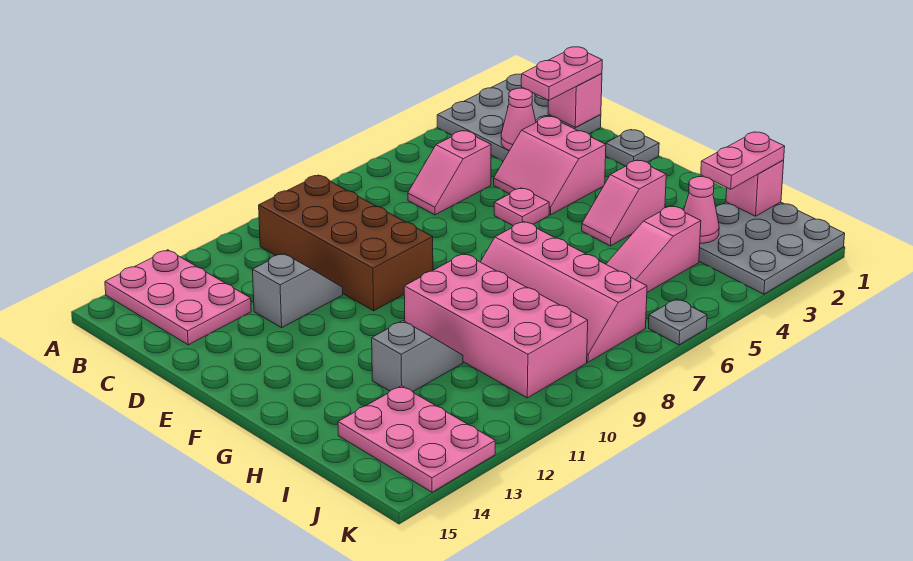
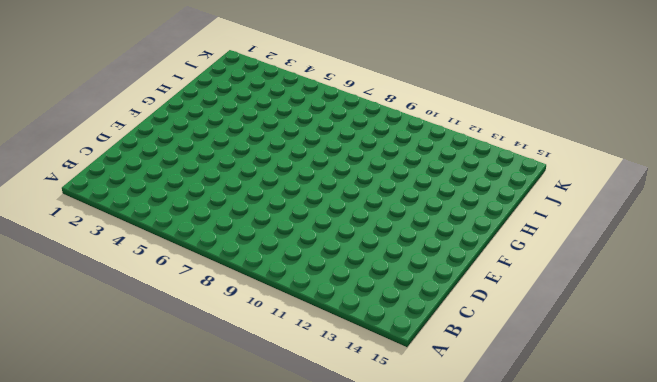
none -> grey plate A1:C3 level 1
none -> pink plate A13:C14 level 1
none -> brown brick B9:E10 level 1

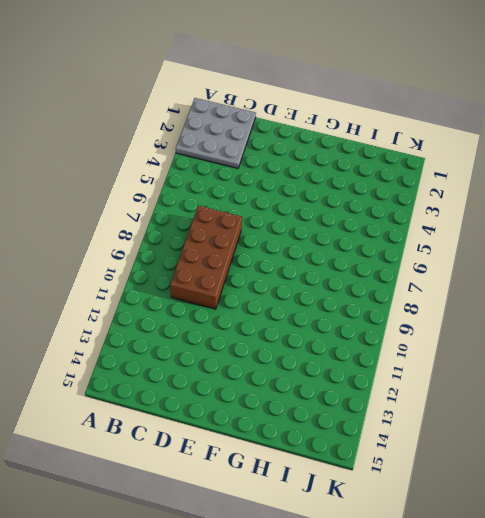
brown brick C7:D10 level 1 -> brown brick B9:E10 level 1
none -> pink plate A13:C14 level 1
none -> pink slope C5:C6 level 1 top 5
none -> pink slope D3:E4 level 1 top 3

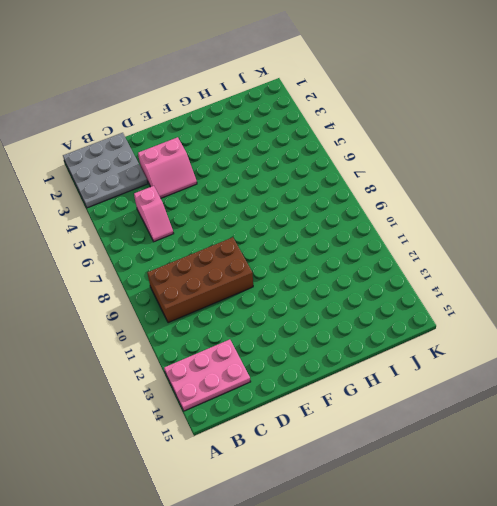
none -> grey slope D11:D12 level 1 top 12
none -> grey plate E1 level 1
none -> pink plate E5 level 1

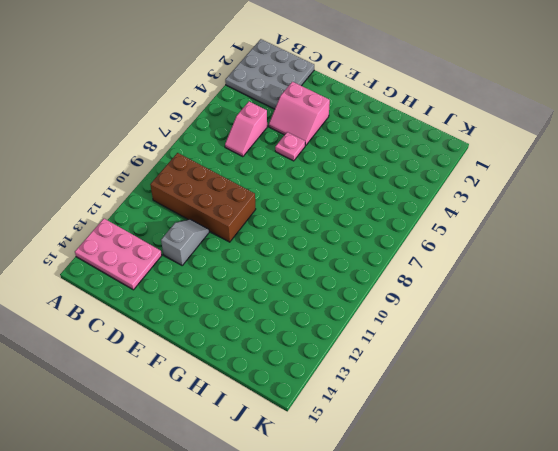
none -> grey plate E1 level 1
none -> pink slope G3:G4 level 1 top 3
none -> pink slope G7:J8 level 1 top 7

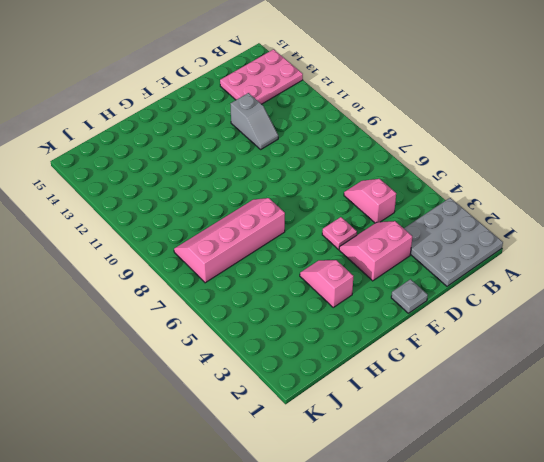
none -> brown brick B9:E10 level 1
none -> pink brick G9:J10 level 1
none -> grey slope H11:H12 level 1 top 12

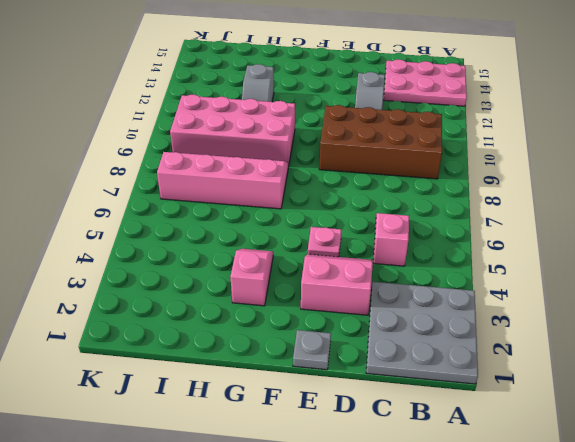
none -> grey plate I1:K3 level 1
none -> pink slope I4:I6 level 1 top 4
none -> pink plate I13:K14 level 1

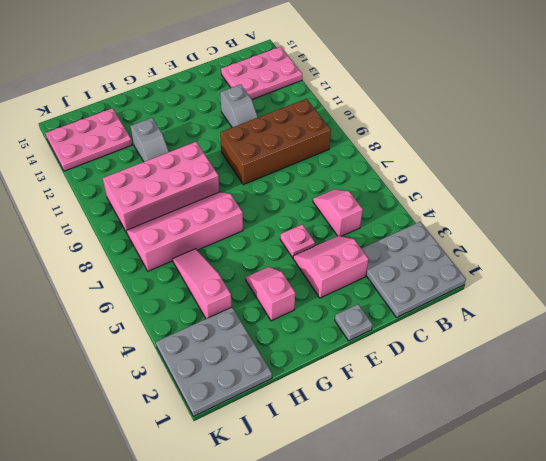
none -> grey plate K6 level 1
none -> pink brick C1 level 2
none -> pink cone C3 level 2

